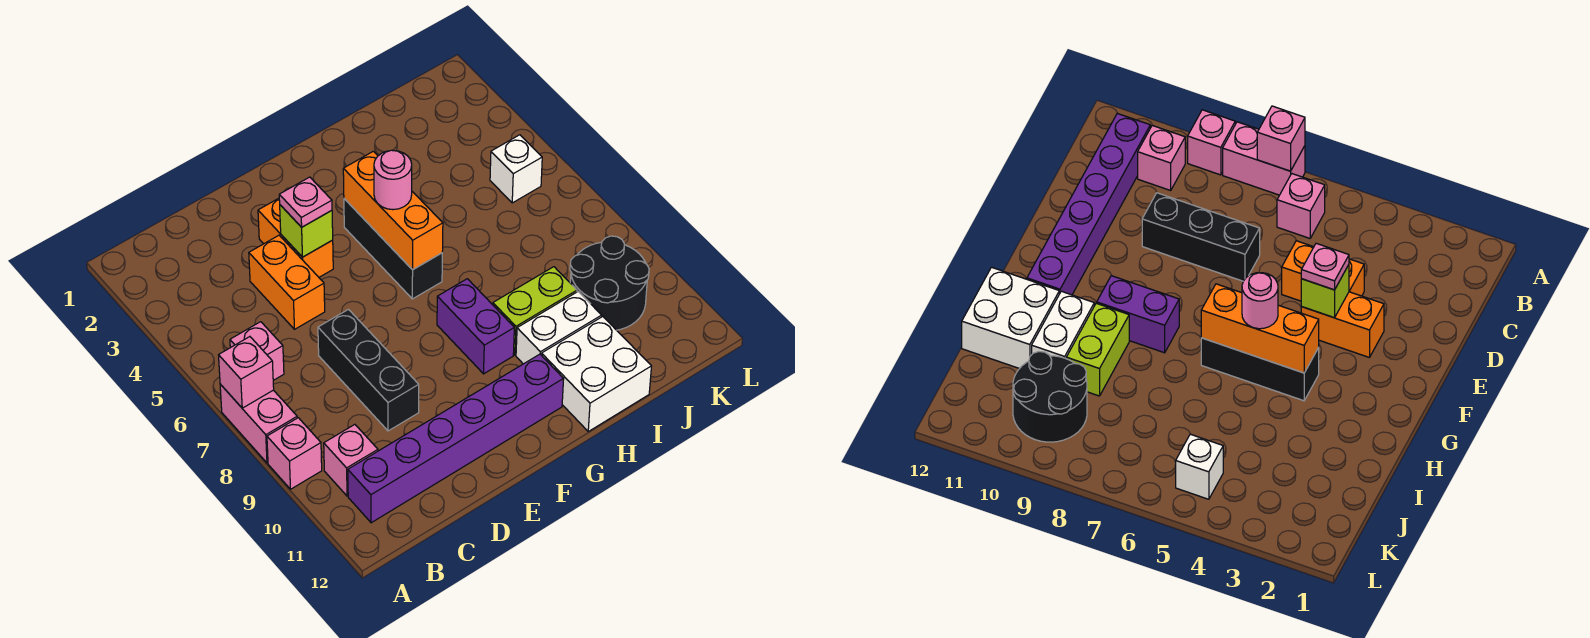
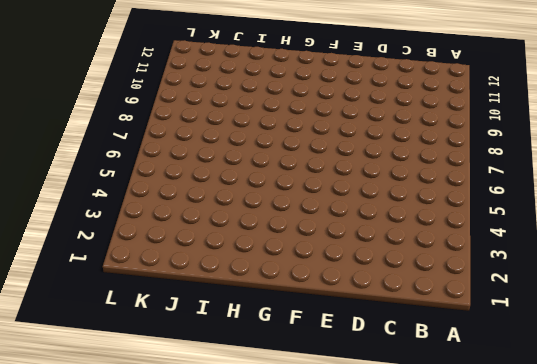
none -> pink brick A7:A8 level 1
none -> pink brick A9 level 1
none -> pink brick B6 level 1

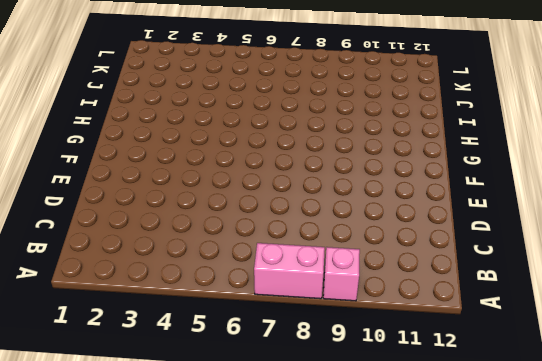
none -> pink brick B6 level 1
none -> pink brick B10 level 1
none -> purple brick B11:G11 level 1

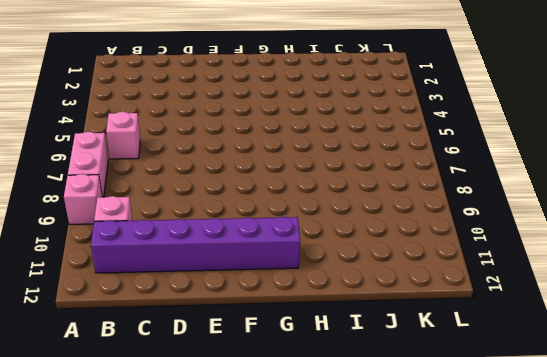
none -> orange brick D4:D5 level 1
none -> black brick D7:D9 level 1
none -> orange brick E3:E4 level 1

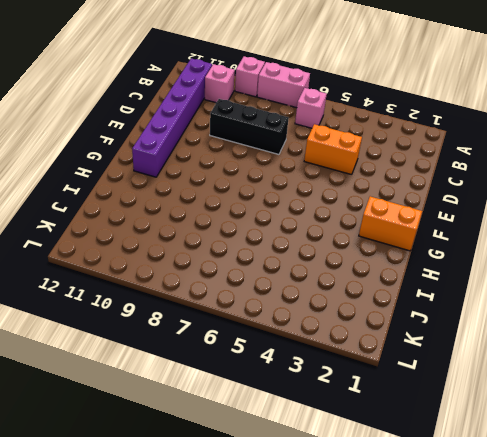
orange brick G1:G2 level 1 -> orange brick E3:E4 level 1
none -> black brick G4:G6 level 1
none -> purple brick G8:G9 level 1
none -> lime brick H9:I9 level 1

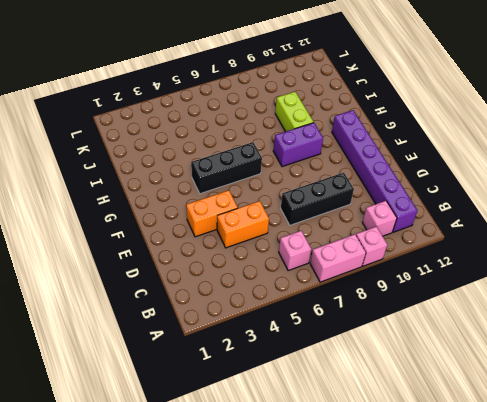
none -> white brick H10:I10 level 1
none -> white brick H11:I12 level 1
none -> black round brick J9:K10 level 1

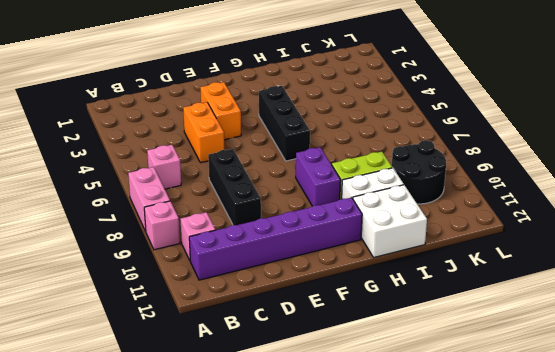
none -> white brick K5 level 1
none -> pink brick A7 level 2
none -> lime brick E4 level 2

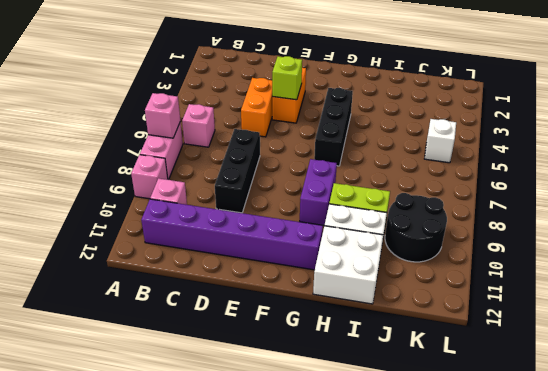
none -> orange brick G4:G6 level 2
none -> pink plate E4 level 3
none -> pink round brick G5 level 3

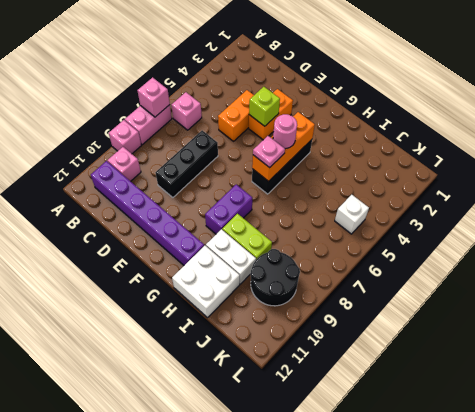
pink plate G6 level 3 -> pink plate E4 level 3

